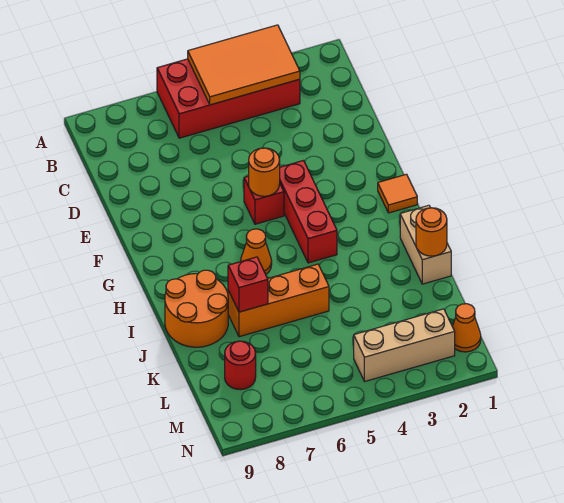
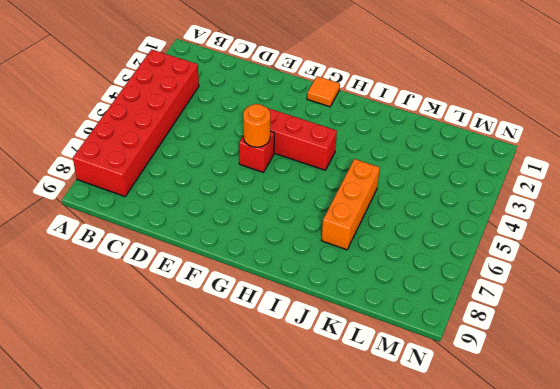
red brick A3:B8 level 1 -> red brick A3:B6 level 1
none -> orange cone H6 level 1
none -> tan brick I1:J1 level 1
none -> orange round brick I8:J9 level 1

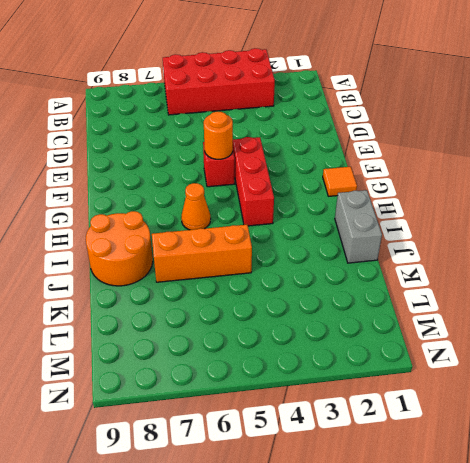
grey brick I1:J1 level 1 -> tan brick I1:J1 level 1
none -> red round brick L8 level 1
none -> orange cone M1 level 1
none -> tan brick M2:M4 level 1

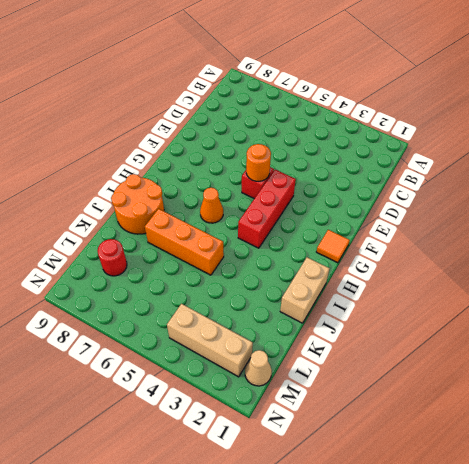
tan cone M1 level 1 -> orange cone M1 level 1
none -> red brick A3:B6 level 1
none -> orange tile A3:B5 level 2
none -> orange round brick J1 level 2

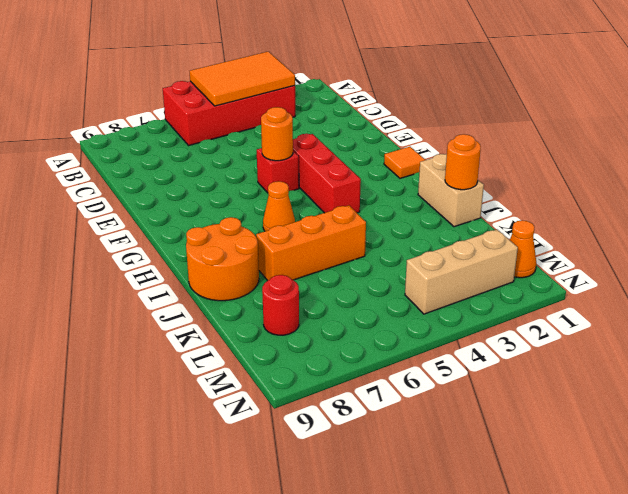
none -> red brick J7 level 2

